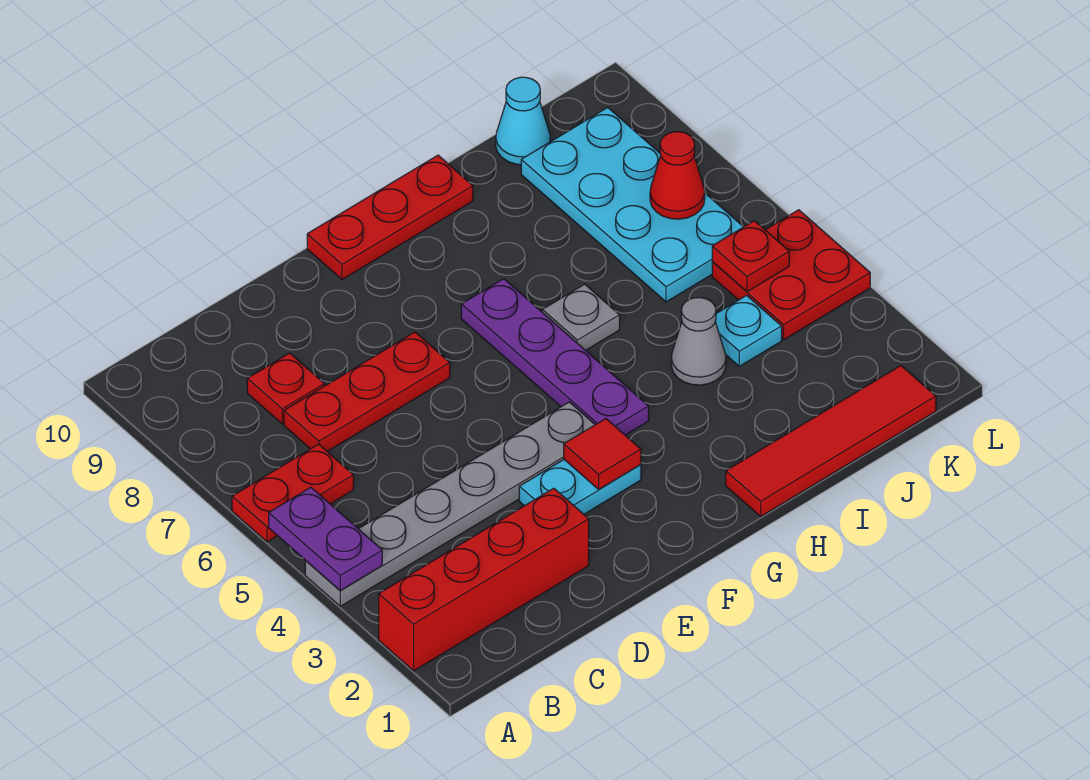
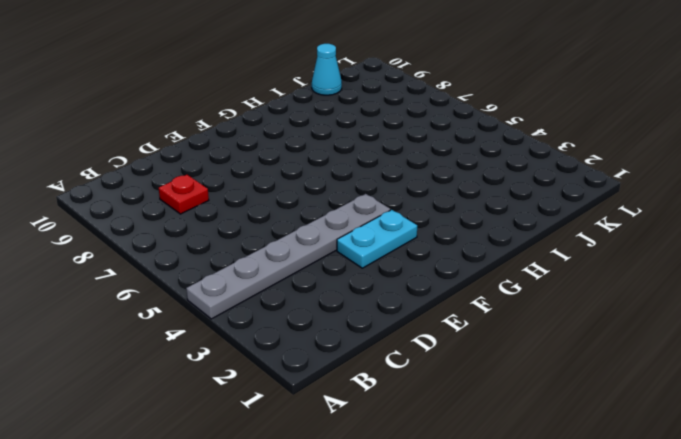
none -> red brick A2:D2 level 1
none -> red plate A6:B6 level 1
none -> red plate C7:E7 level 1

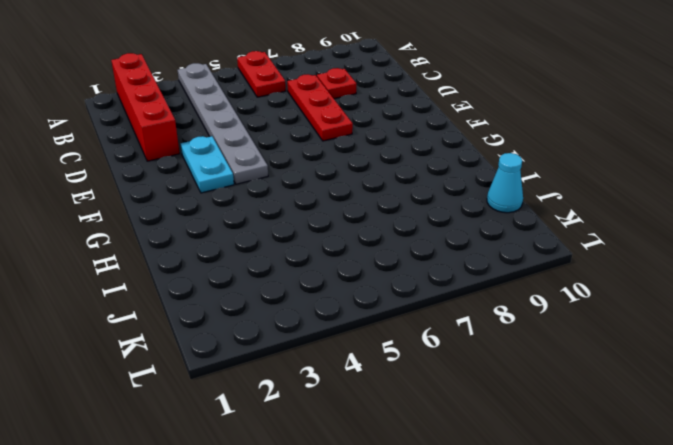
none -> red plate F10:H10 level 1
none -> purple plate G4:G7 level 1
none -> red tile H1:K1 level 1

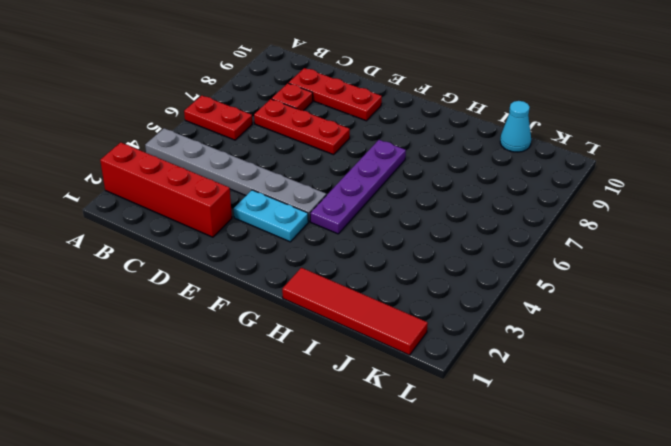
red plate C9:E9 level 1 -> red plate F10:H10 level 1
none -> grey plate H6 level 1
none -> grey cone I4 level 1
none -> cyan plate J4 level 1

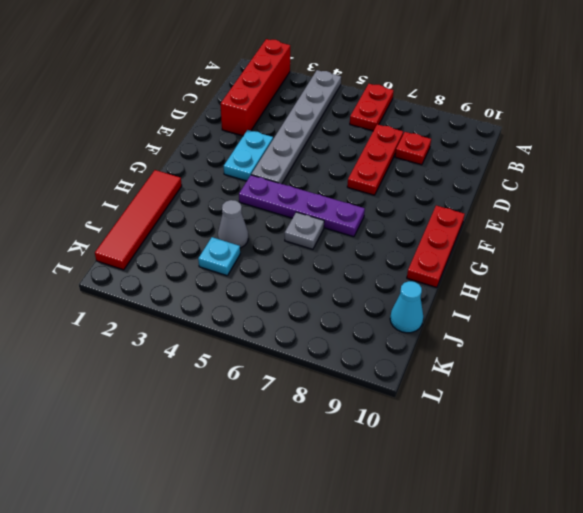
none -> cyan plate J6:K9 level 1
none -> red plate K4:L5 level 1
none -> purple plate A4:A5 level 2

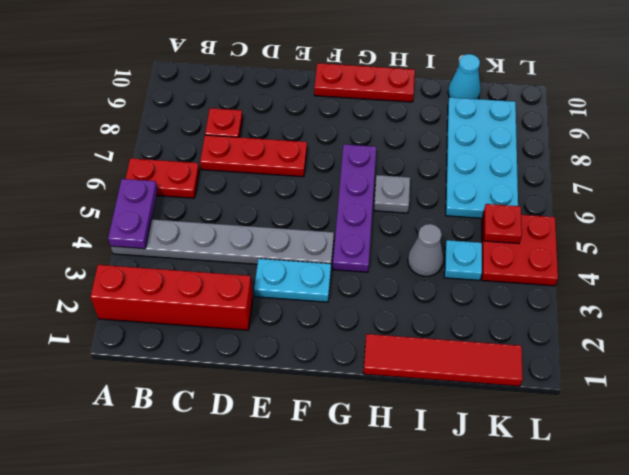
none -> red tile F3 level 2
none -> red cone K7 level 2

